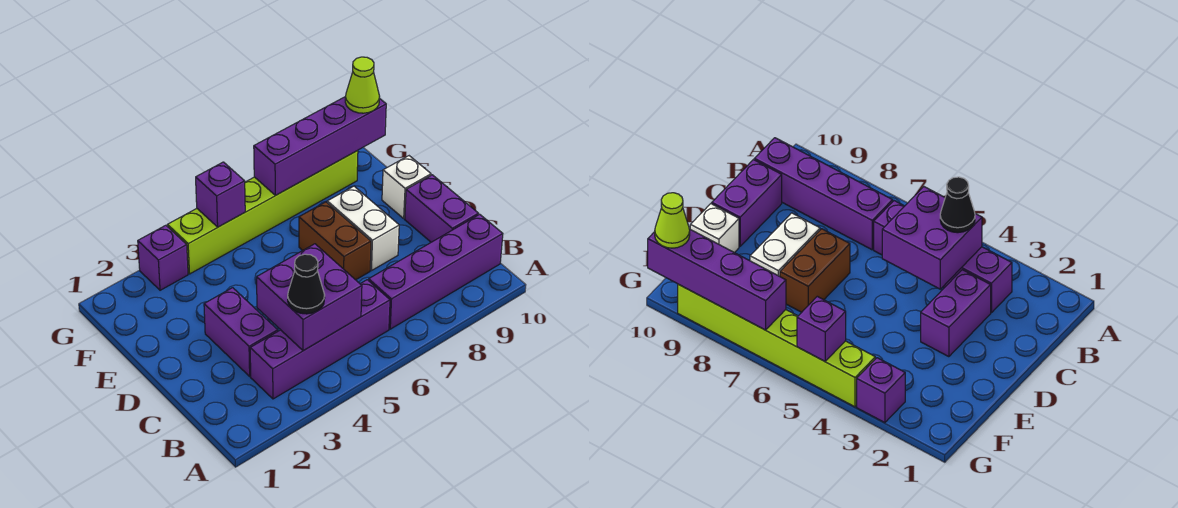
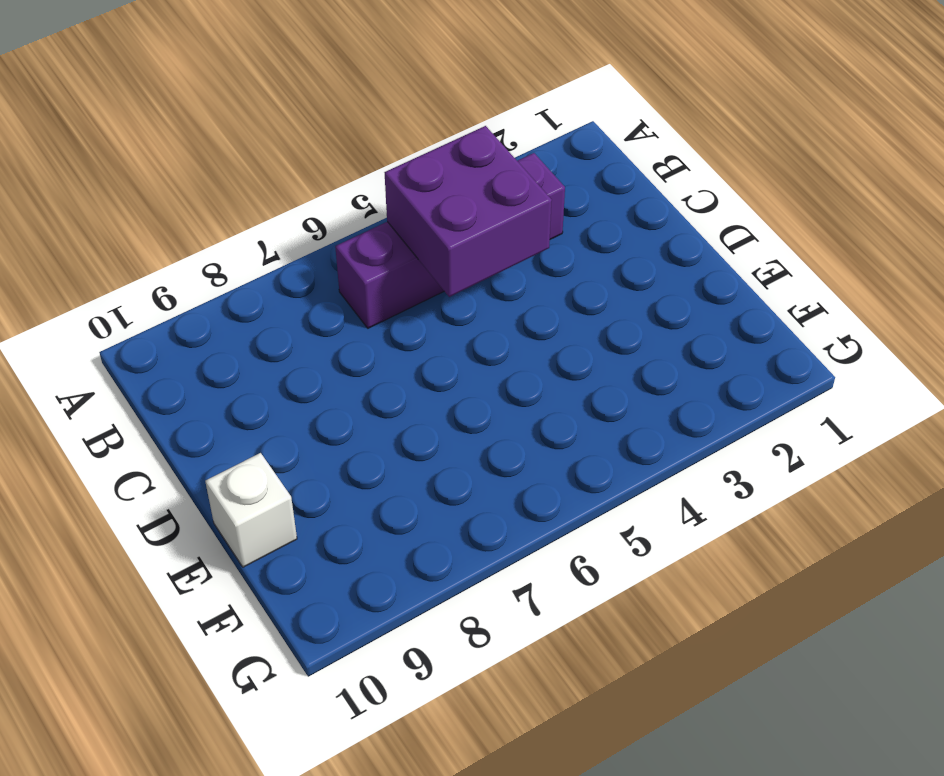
none -> purple brick B7:B10 level 1
none -> purple brick C3:D3 level 1
none -> purple brick C10:D10 level 1

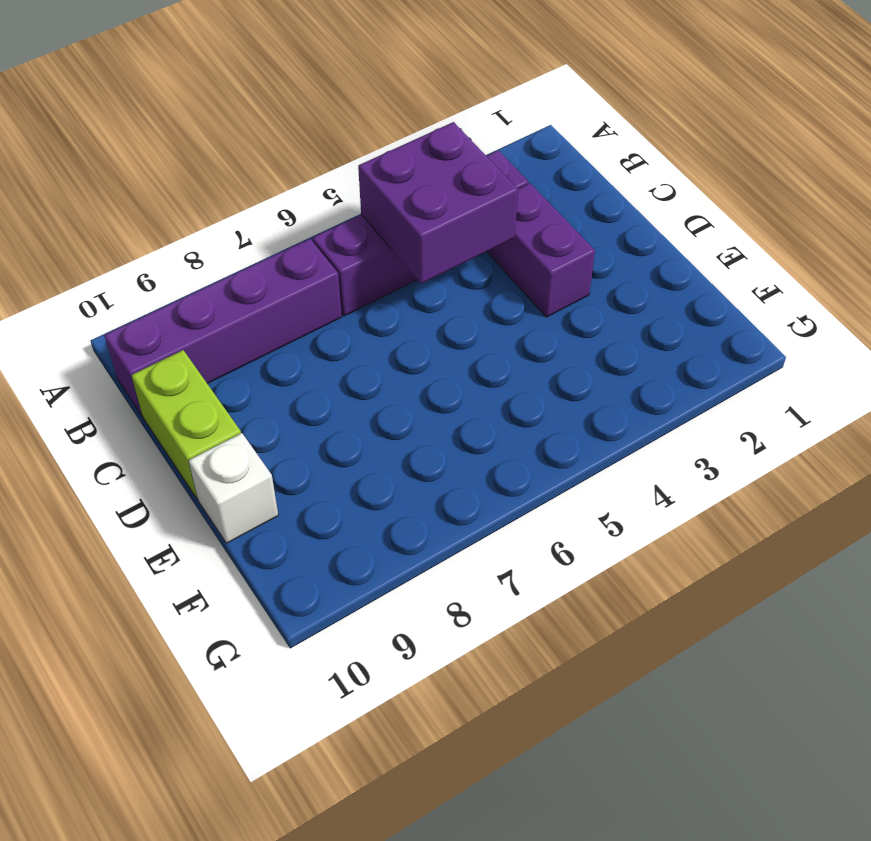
lime brick C10:D10 level 1 -> purple brick C10:D10 level 1
none -> brown brick D7:E7 level 1
none -> white brick D8:E8 level 1
none -> purple brick G3 level 1

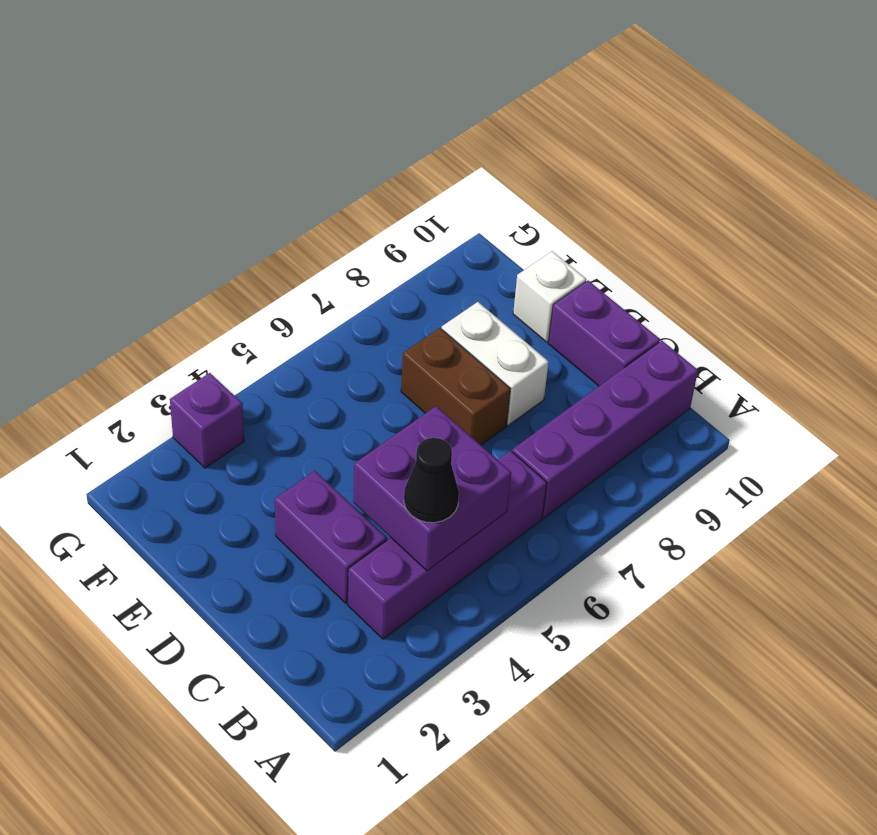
none -> lime brick G4:G9 level 1
none -> purple brick G5 level 2
none -> purple brick G7:G10 level 2

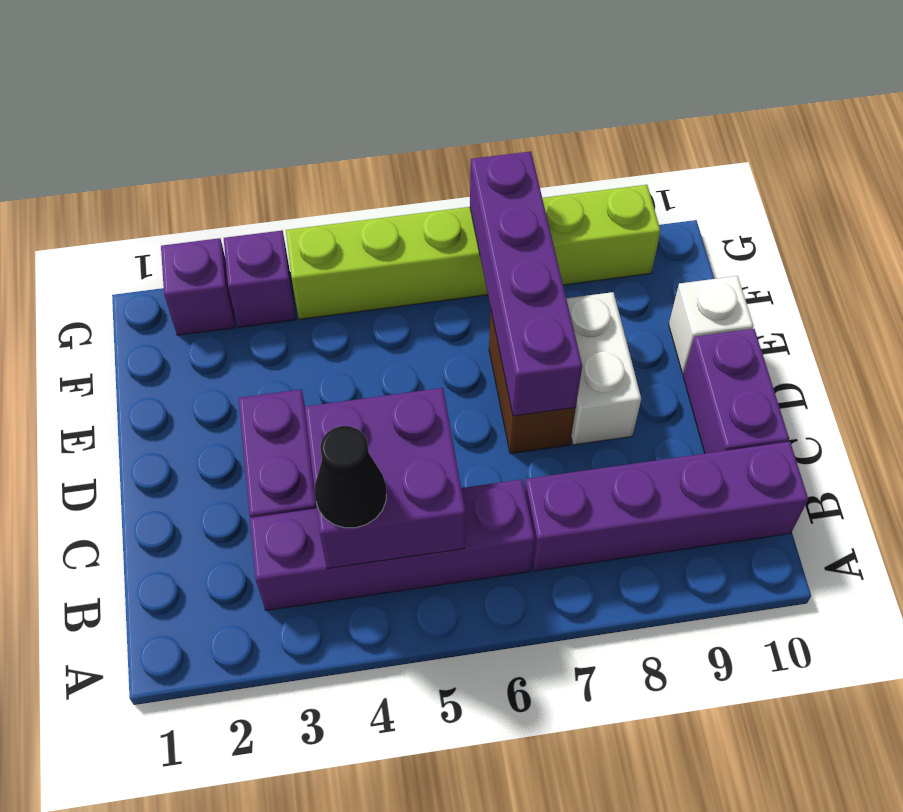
purple brick D7:G7 level 2 -> purple brick G7:G10 level 2
purple brick G2 level 1 -> purple brick G5 level 2
none -> lime cone G10 level 3

